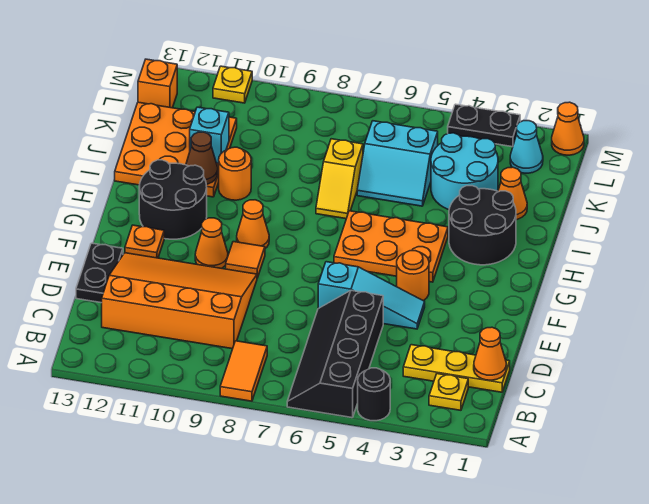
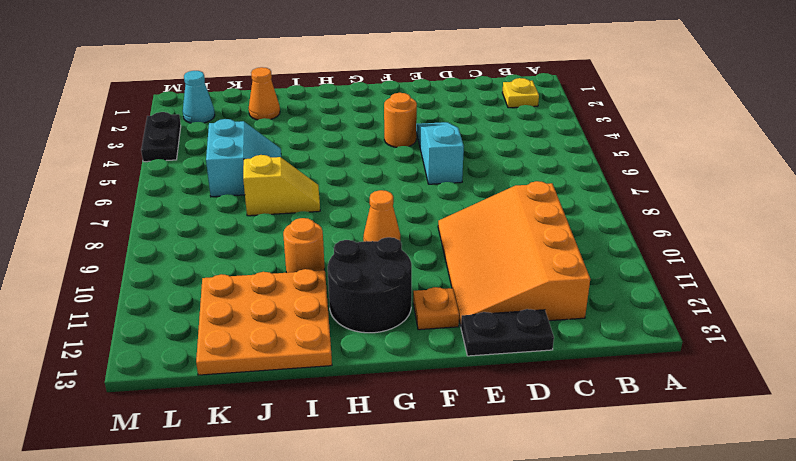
none -> black round brick A4 level 1
none -> black slope A5:D6 level 1 top 5
none -> orange tile A8:B8 level 1
none -> yellow plate C1:C3 level 1

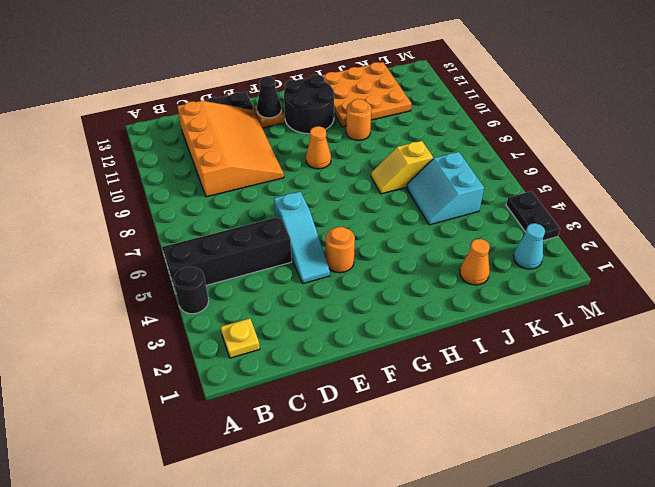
black cone F12 level 2 -> none
none -> orange tile A8:B8 level 1
none -> yellow plate C1:C3 level 1
none -> orange tile F9 level 1
none -> orange cone F10 level 1

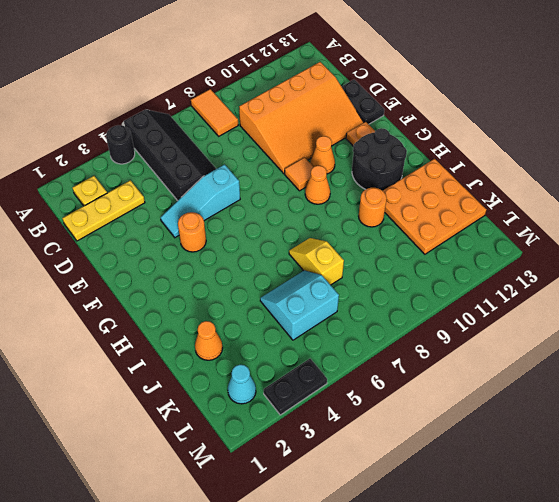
none -> orange plate G4:H6 level 1
none -> black round brick H2:I3 level 1
none -> cyan round brick J3:K4 level 1
none -> orange brick L13 level 1

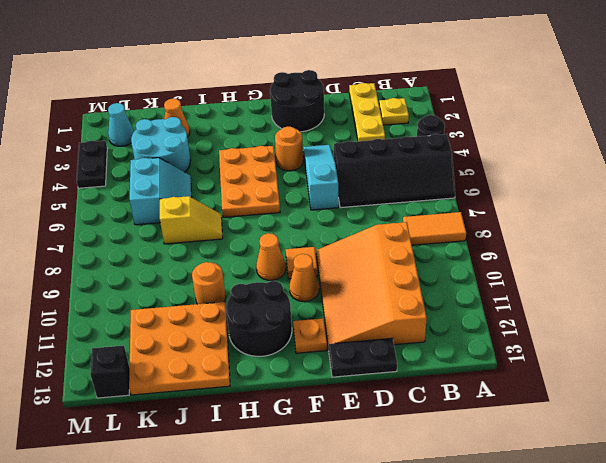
black round brick E1:F2 level 1 -> black round brick H2:I3 level 1
black brick L13 level 1 -> orange brick L13 level 1
none -> orange cone M1 level 1
none -> yellow plate M11 level 1
none -> orange cone C1 level 2
none -> brown cone I11 level 2

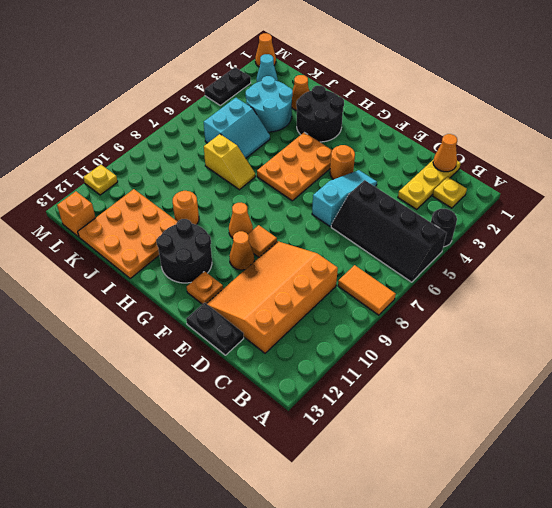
none -> brown cone I11 level 2
none -> cyan brick J11 level 2

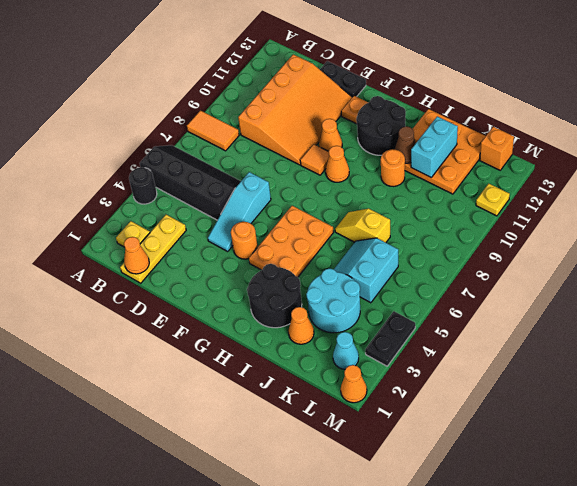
cyan brick J11:J12 level 2 -> cyan brick J11 level 2

